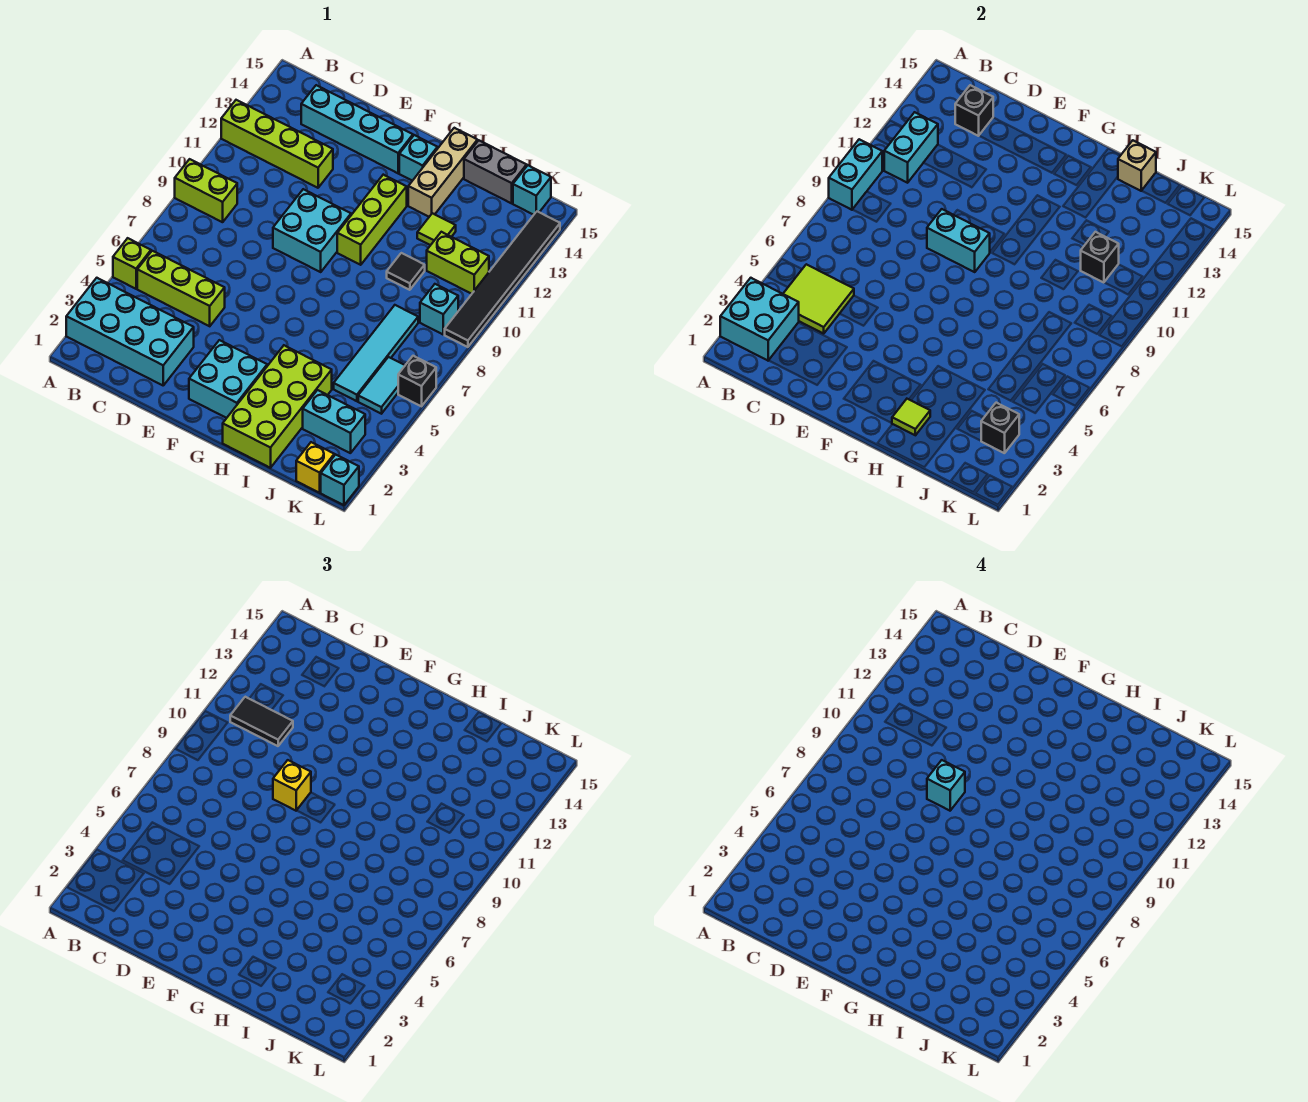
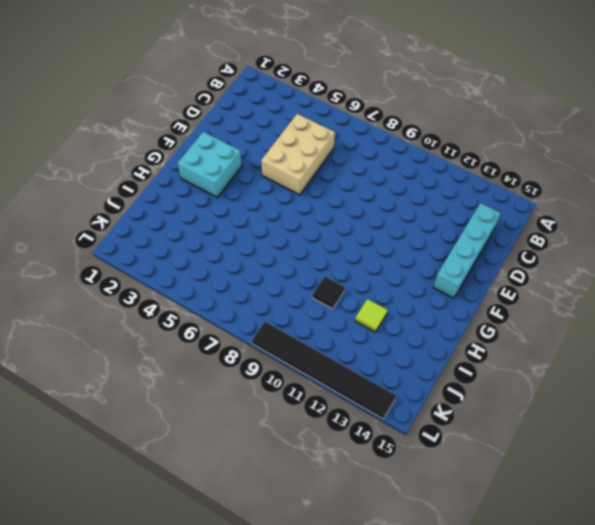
tan brick C5:E6 level 1 -> lime brick B5:D5 level 1
none -> cyan brick A2:D3 level 1
none -> lime brick A5 level 1
none -> lime brick A9:B9 level 1
none -> lime brick A12:D12 level 1

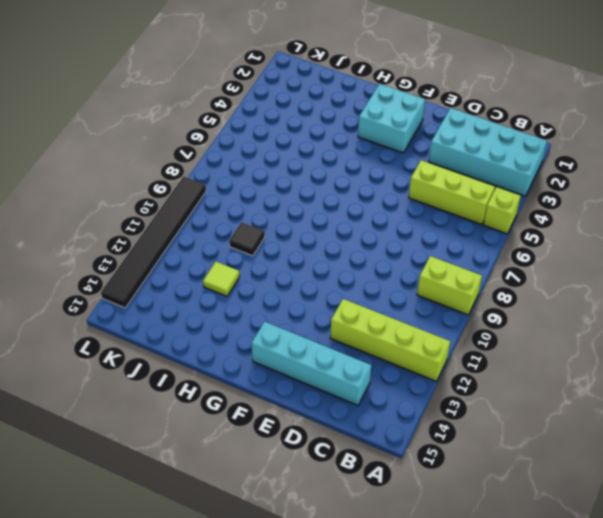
none -> cyan brick E9:F10 level 1
none -> lime brick G10:G12 level 1
none -> cyan brick G14 level 1
none -> lime brick H1:I4 level 1

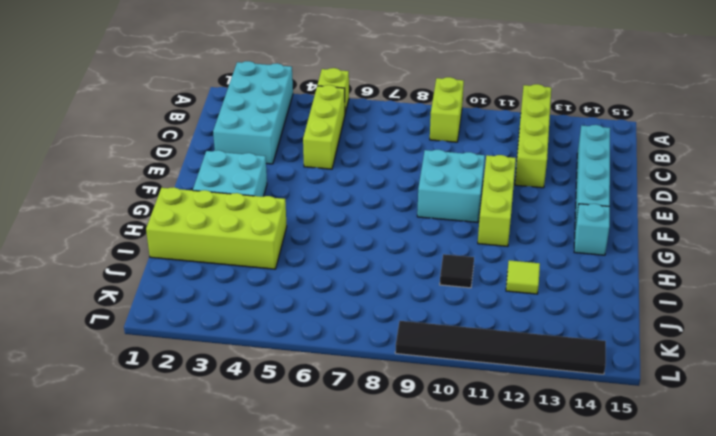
lime brick E11:G11 level 1 -> lime brick G10:G12 level 1
none -> tan brick H13:H15 level 1
none -> grey brick I15:J15 level 1
none -> cyan brick J3:K3 level 1
none -> cyan tile J5:J8 level 1

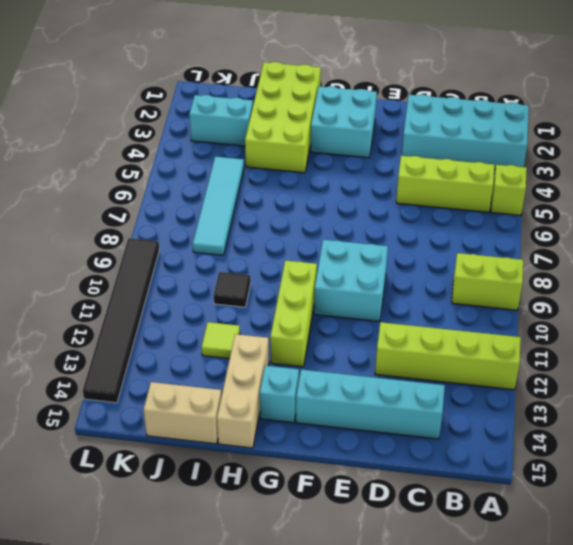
tan brick I15:J15 level 1 -> grey brick I15:J15 level 1
none -> lime brick J11:K11 level 1
none -> yellow brick K1 level 1
none -> cyan tile K5:K6 level 1
none -> cyan brick K9 level 1

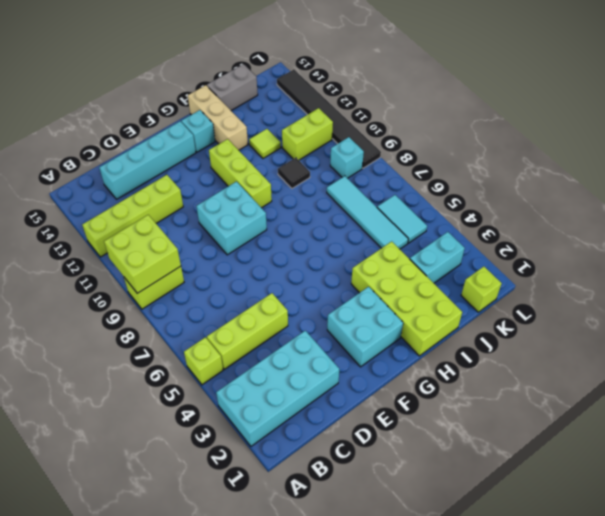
lime brick A9:B10 level 2 -> cyan brick A9:A10 level 2
lime brick K1 level 1 -> yellow brick K1 level 1
none -> cyan brick K15 level 1
none -> cyan brick L1 level 1
none -> black brick L6 level 1
none -> cyan brick A2:B3 level 2

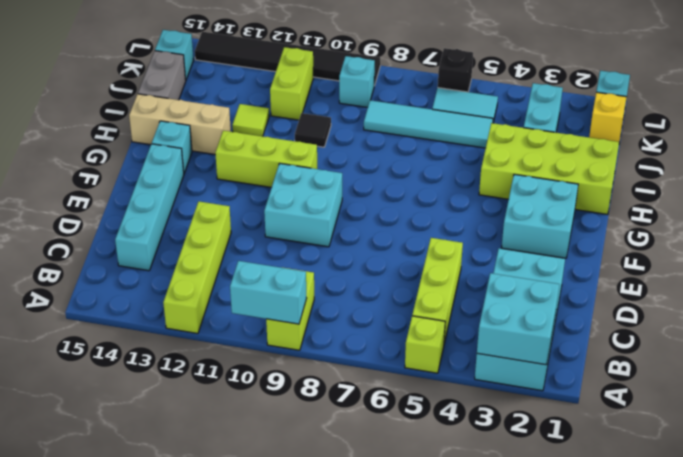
none -> lime tile B4:C5 level 2
none -> cyan brick B11:B12 level 2
none -> black brick C14 level 2
none -> cyan brick E9:F9 level 2

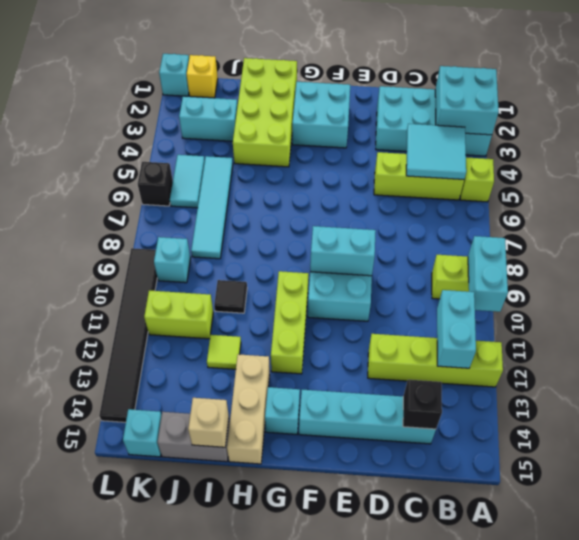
cyan tile B4:C5 level 2 -> lime tile B4:C5 level 2
none -> lime tile H2 level 2
none -> black brick J11 level 2
none -> black brick K3 level 2
none -> black tile B11:C11 level 3

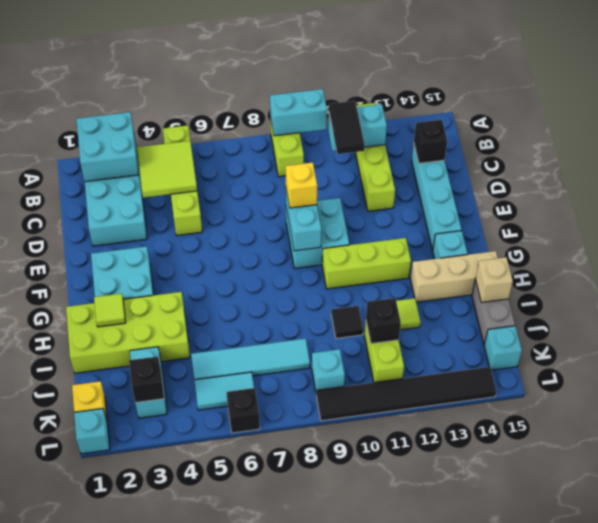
none -> cyan brick E9 level 4

